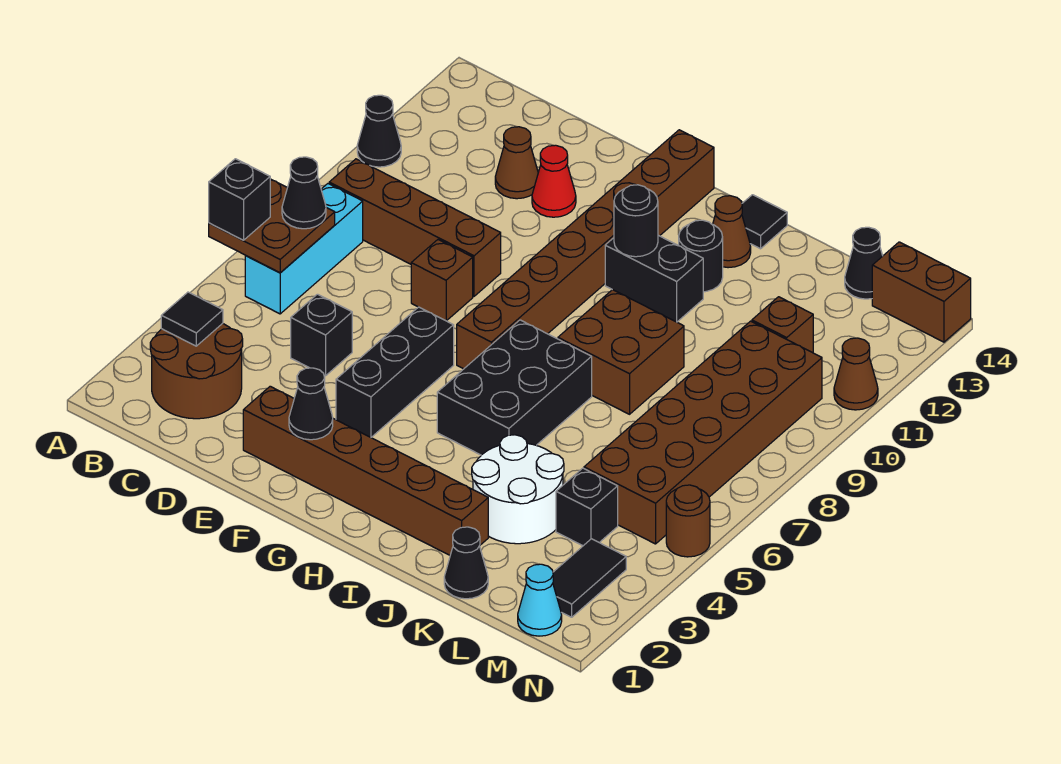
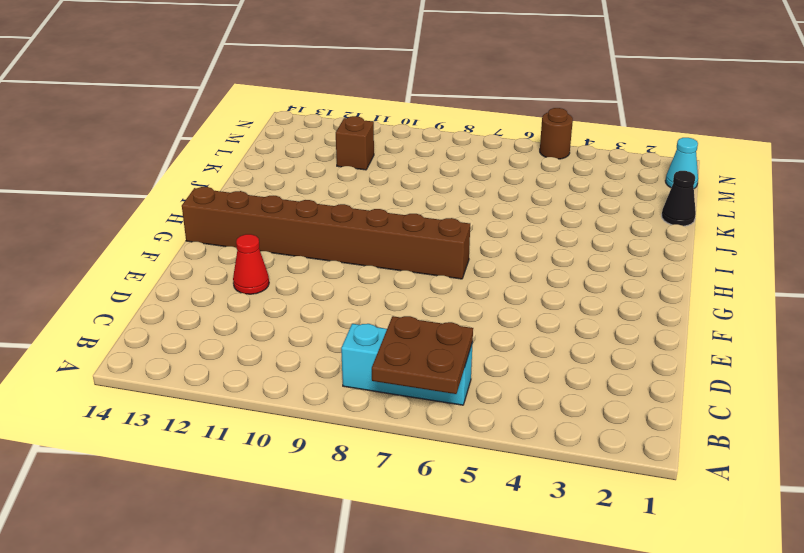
none -> black cone A11 level 1
none -> brown round brick B2:C3 level 1
none -> brown brick B9:E9 level 1
none -> black brick D5 level 1

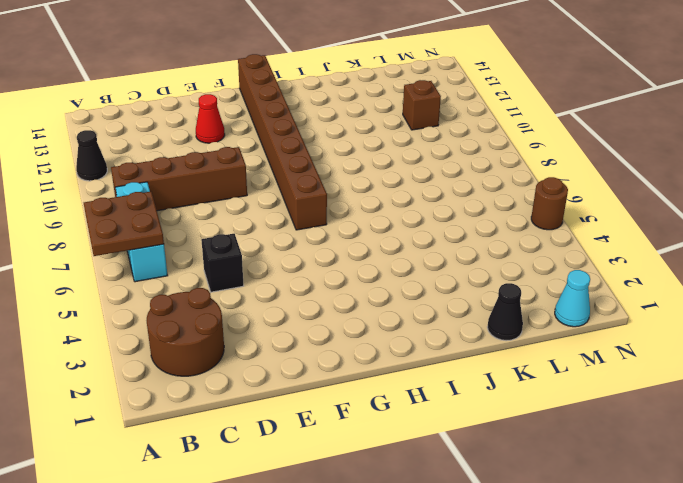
none -> brown cone D12 level 1
none -> brown brick E2:J2 level 1
none -> brown brick E8 level 1
none -> black brick F4:F6 level 1

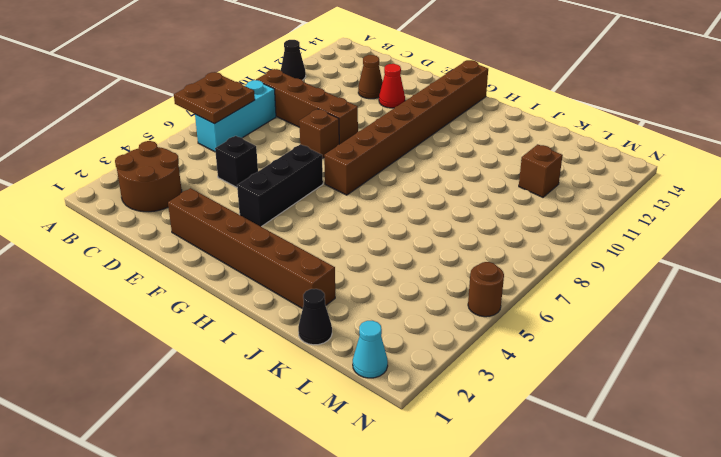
none -> black brick H5:I7 level 1
none -> black brick H11:I11 level 1
none -> brown brick I8:J9 level 1
none -> black round brick I12 level 1

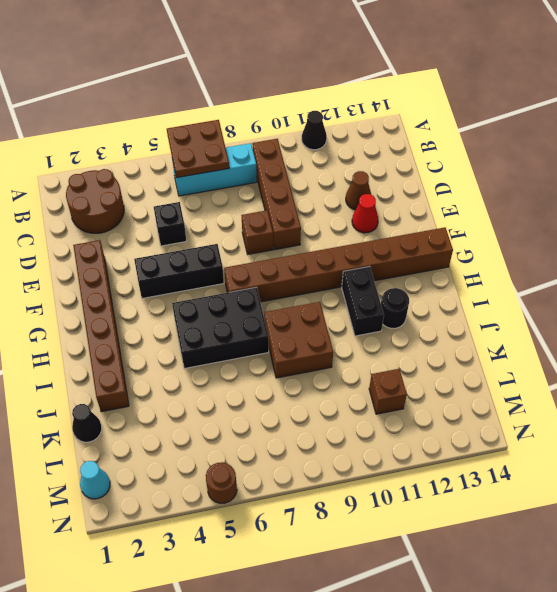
none -> brown cone I13 level 1
none -> black tile I14 level 1
none -> white round brick J3:K4 level 1
none -> black brick L4 level 1

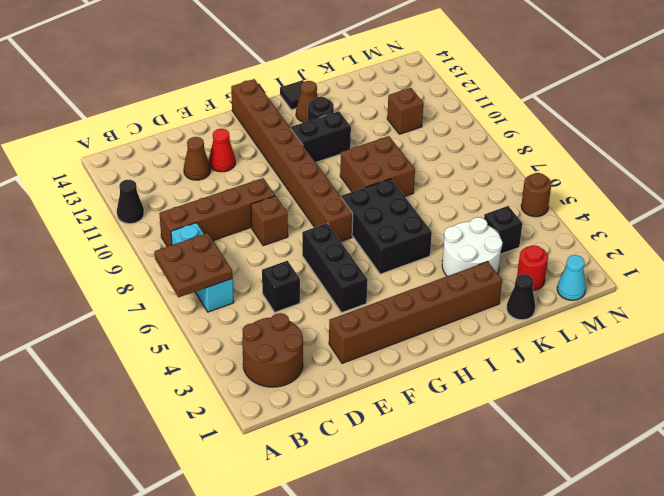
red round brick L2 level 1 -> none
none -> brown brick L5:M10 level 1
none -> black cone L14 level 1
none -> black tile M2:M3 level 1
none -> brown brick M14:N14 level 1

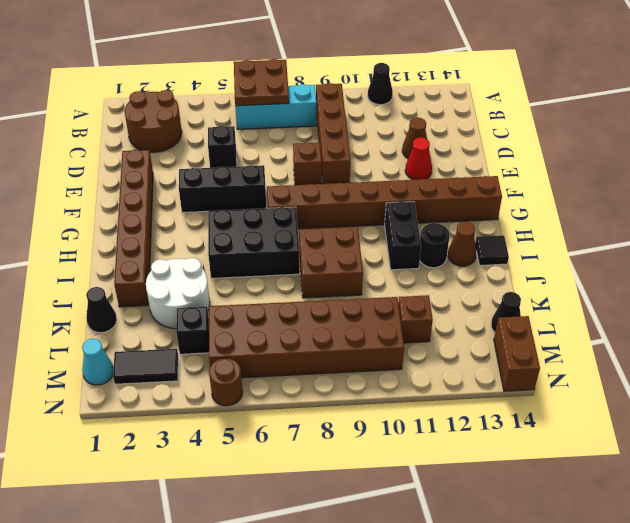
none -> brown cone N11 level 1
none -> black tile B3 level 2
none -> black cone F2 level 2
none -> black round brick H11 level 2

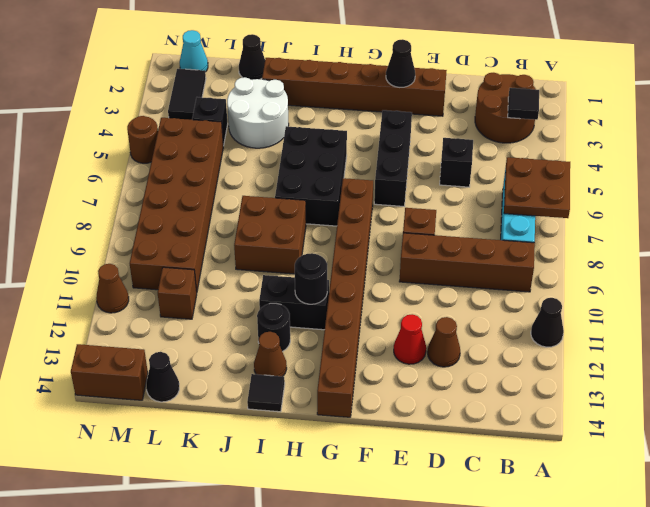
none -> black brick A6 level 3
none -> black cone B7 level 3

